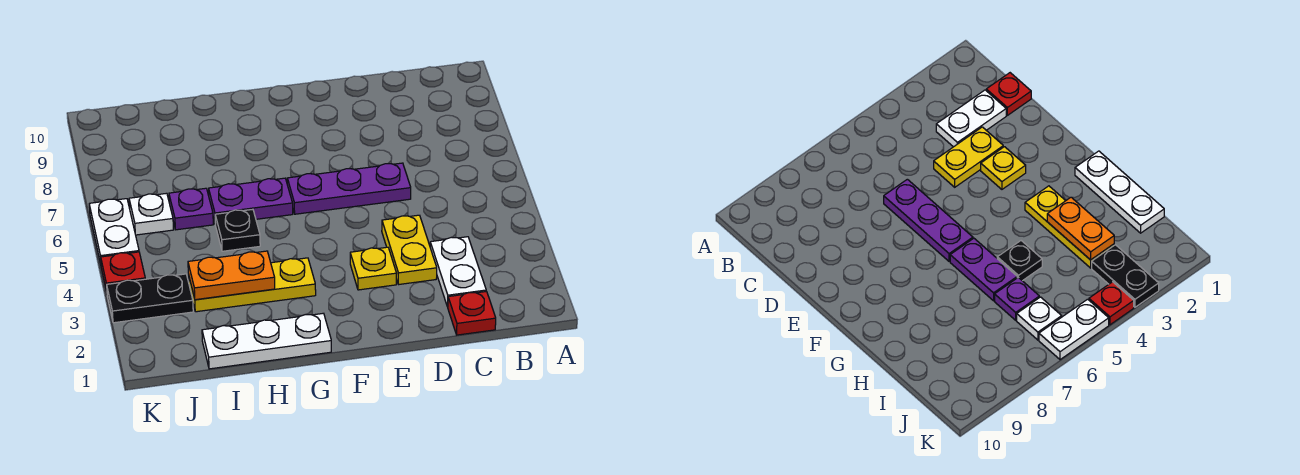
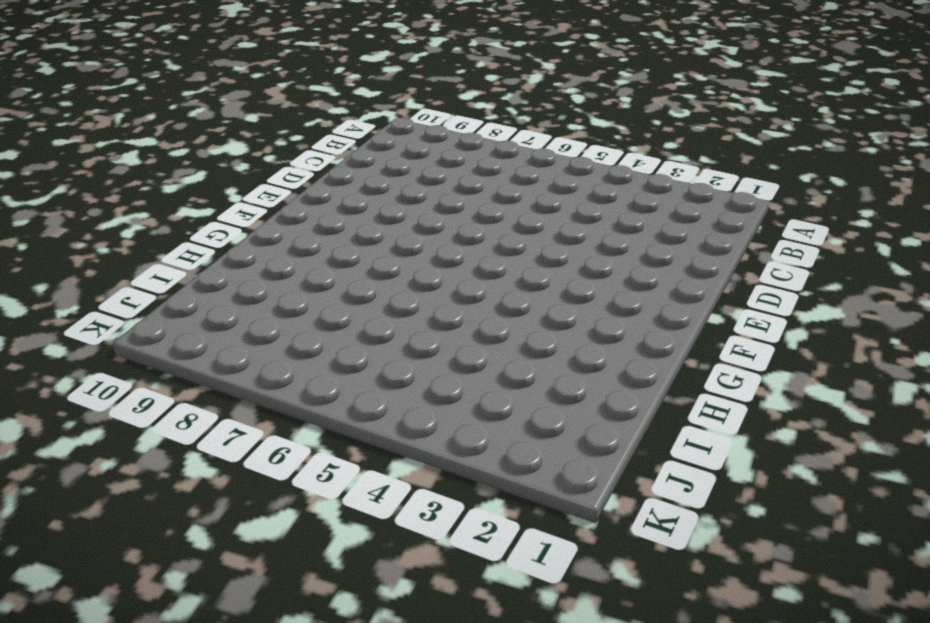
none -> red plate C1 level 1
none -> white plate C2:C3 level 1
none -> yellow plate D3:D4 level 1

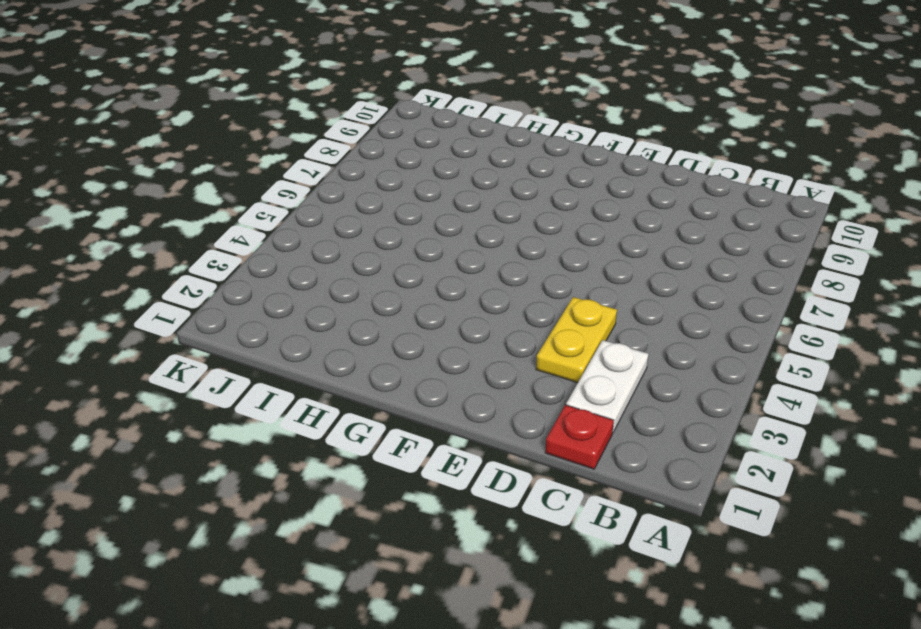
none -> purple plate D6:F6 level 1
none -> yellow plate E3 level 1
none -> white plate G1:I1 level 1

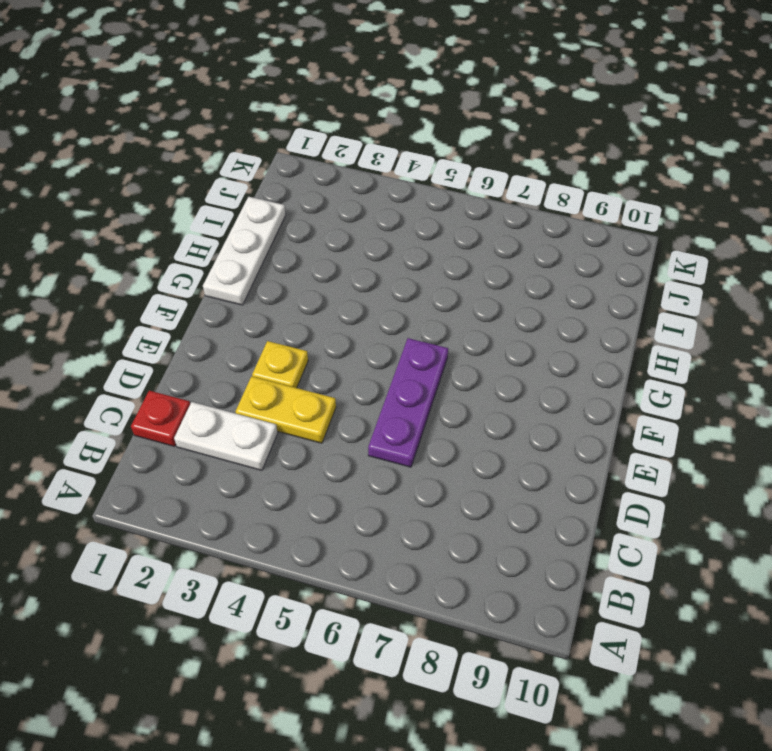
none -> yellow plate G3:I3 level 1
none -> purple plate G6:H6 level 1
none -> black plate H5 level 1

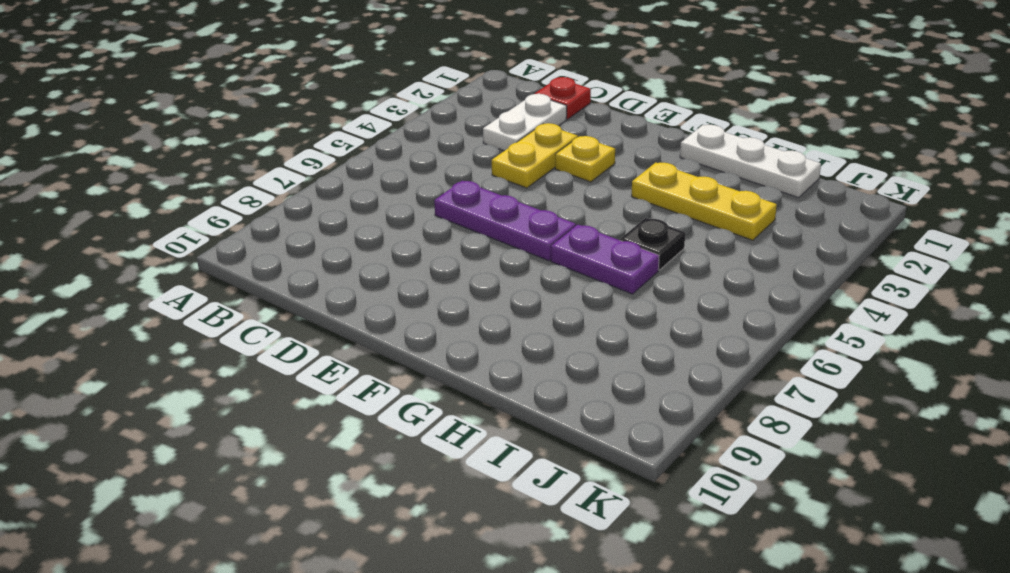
none -> purple plate I6 level 1
none -> black plate J3:K3 level 1
none -> white plate J6 level 1

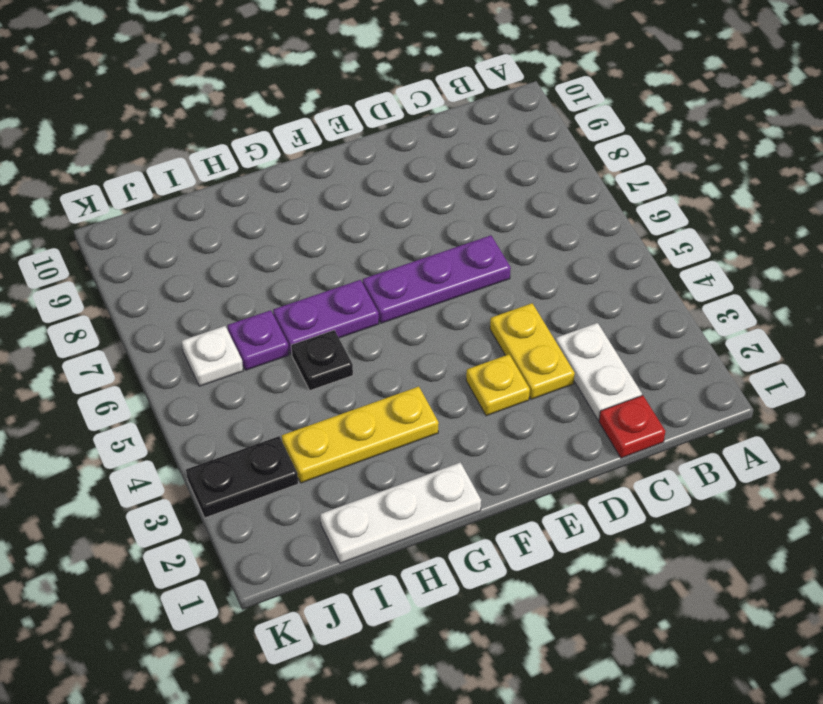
none -> red plate K4 level 1
none -> white plate K5:K6 level 1
none -> orange plate H3:I3 level 2

